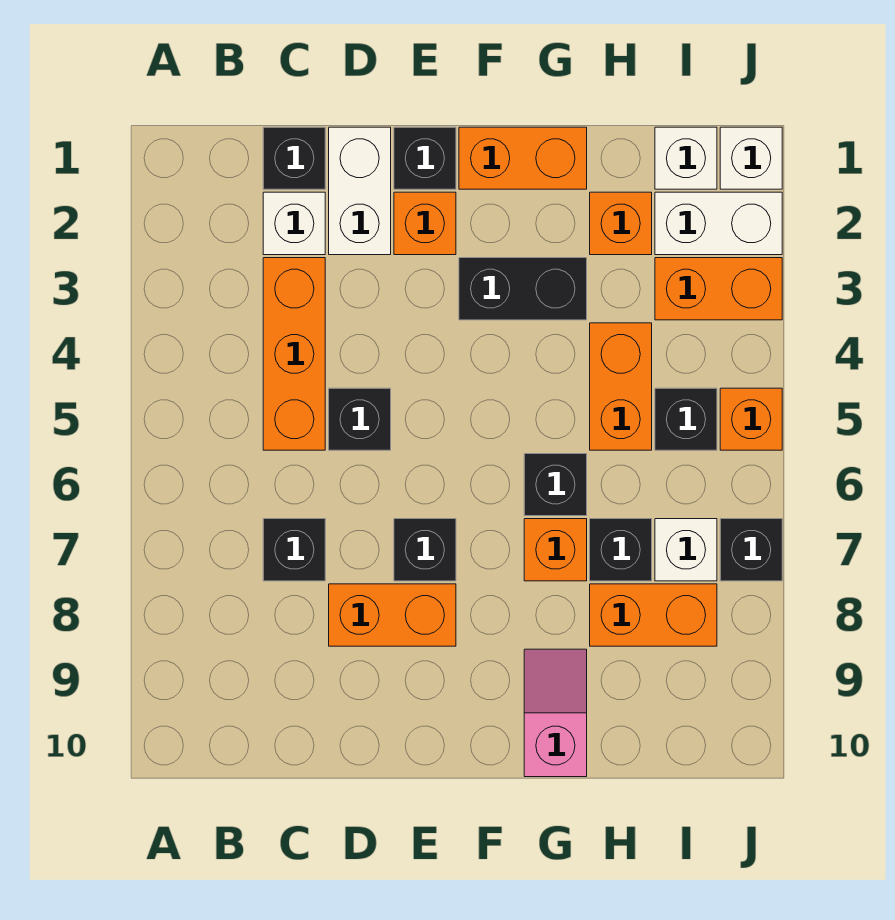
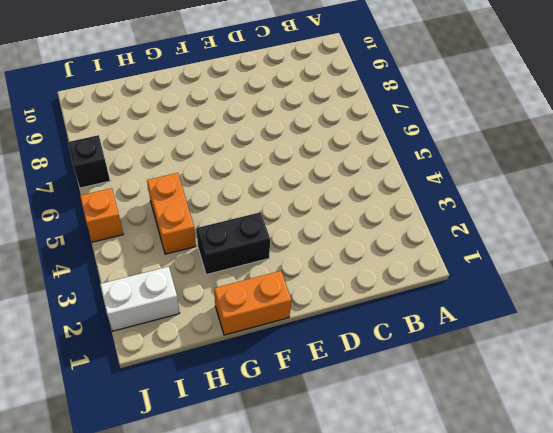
none -> black brick C1 level 1
none -> white brick C2 level 1
none -> orange brick C3:C5 level 1

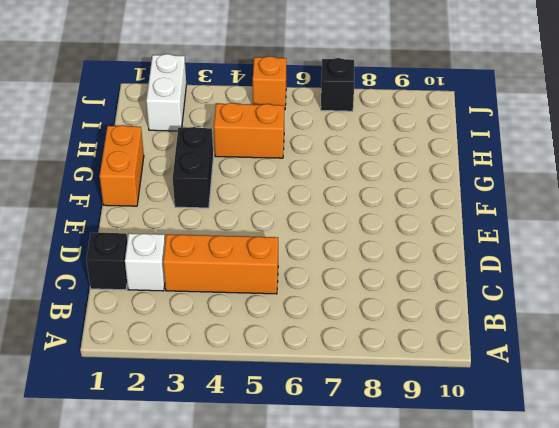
none -> black brick C7 level 1
none -> white brick D1:D2 level 1
none -> black brick D5 level 1

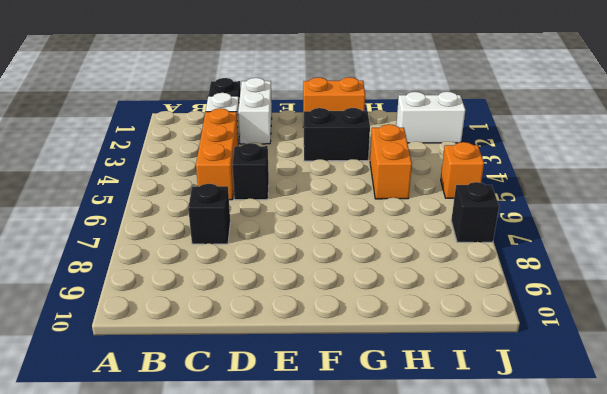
none -> orange brick D8:E8 level 1
none -> black brick E1 level 1
none -> orange brick E2 level 1

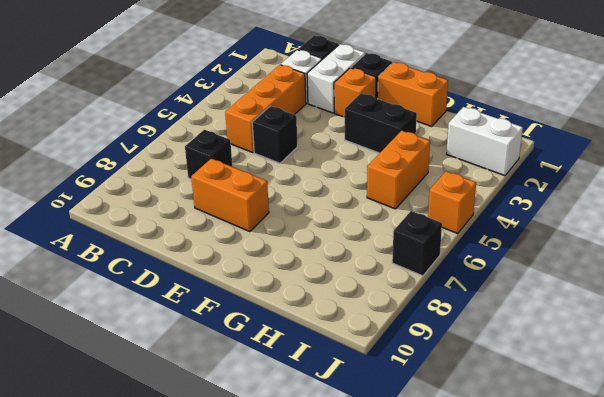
none -> black brick E7 level 1
none -> black brick G6 level 1
none -> orange brick G7 level 1

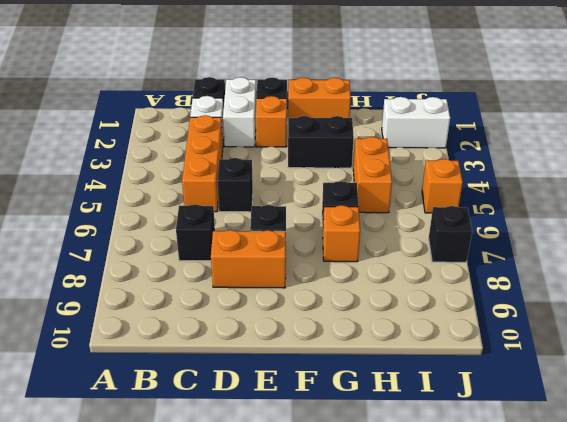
none -> pink slope G9:G10 level 1 top 10
none -> orange brick H2 level 1
none -> black brick H7 level 1

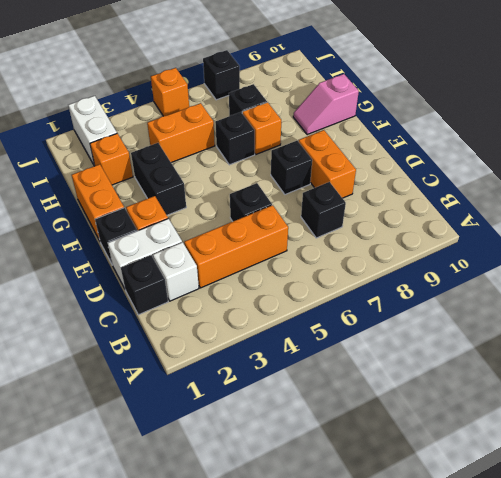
none -> orange brick H8:I8 level 1
none -> white brick I1 level 1
none -> orange brick I3:J3 level 1

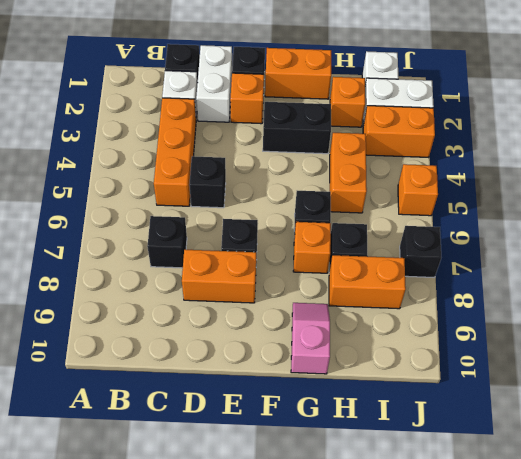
none -> black brick I5 level 1
none -> white brick I7 level 1
none -> white brick J1 level 1

